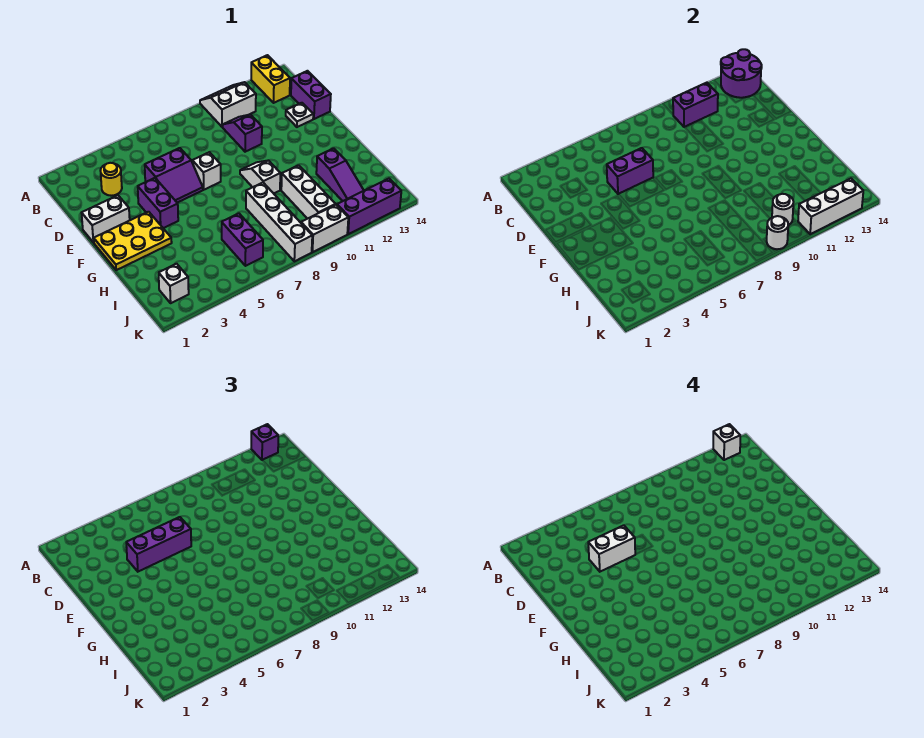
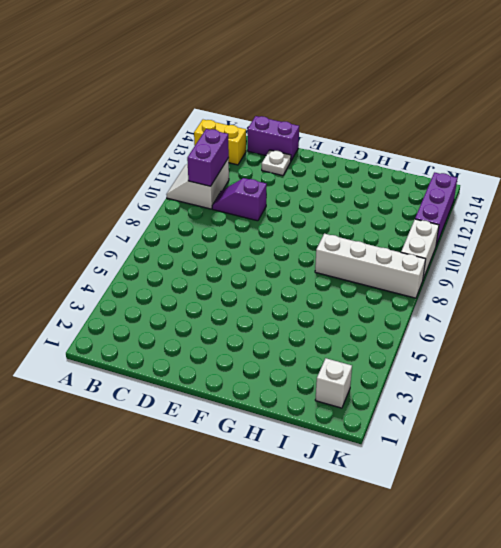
none -> yellow round brick C3 level 1
none -> purple slope D5:E6 level 1 top D
none -> white brick E1:E2 level 1

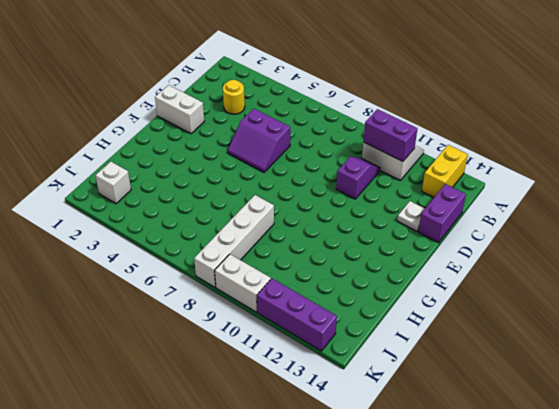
none -> purple brick E4:F4 level 1
none -> white brick E7 level 1
none -> yellow plate F1:G3 level 1

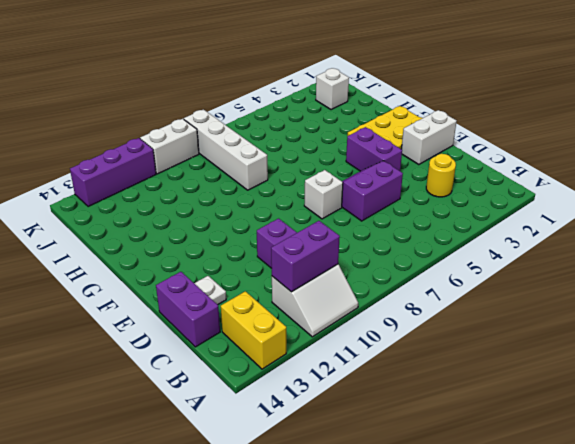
none -> white slope F9:G9 level 1 top G
none -> white brick H10:J10 level 1
none -> purple slope H12:J12 level 1 top H

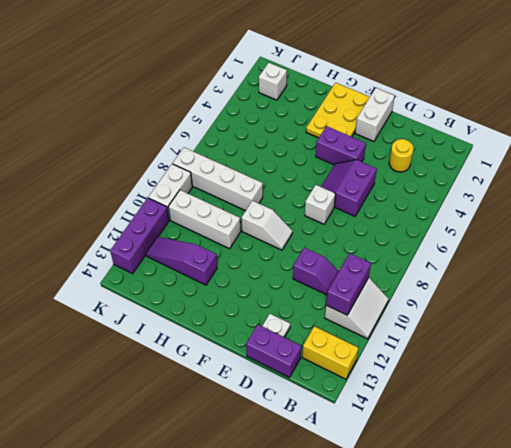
none -> purple brick I6:J6 level 1
none -> purple round brick A13:B14 level 2
none -> purple brick D5:D6 level 2

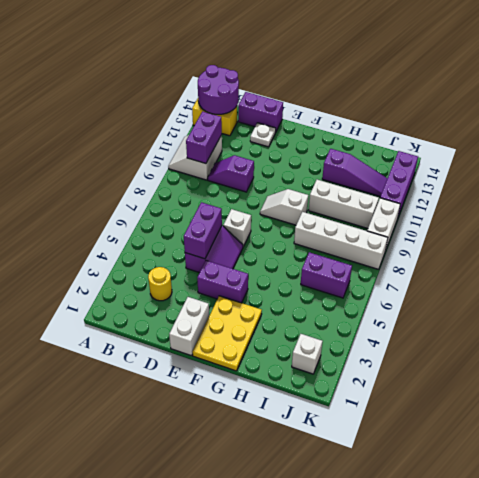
none -> white round brick J10 level 2
none -> white round brick K9 level 2
none -> white brick K11:K13 level 2

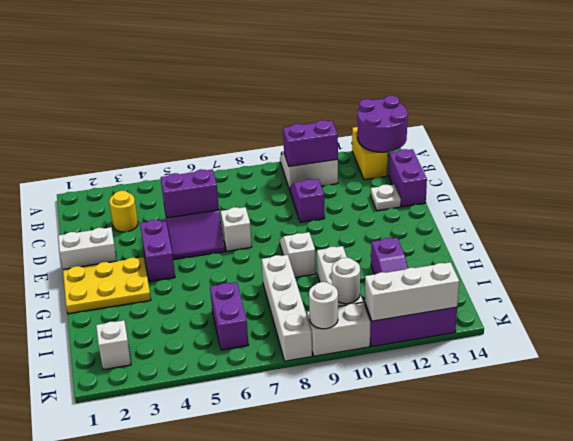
none -> purple brick A13 level 3
none -> purple brick D4:D6 level 3
none -> white brick A13 level 4

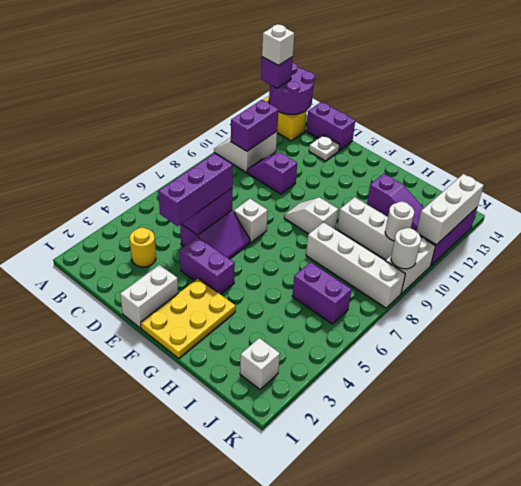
none -> white brick D4:D5 level 4

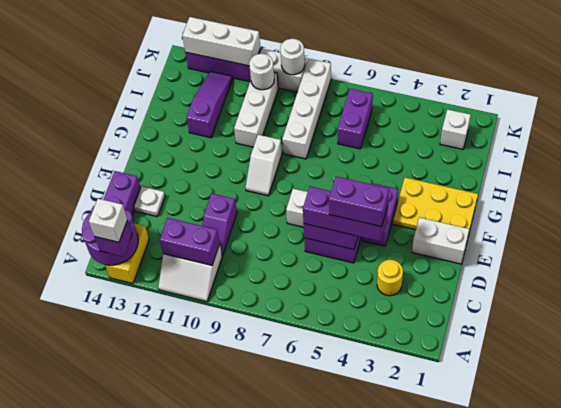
purple brick D4:D5 level 4 -> white brick D4:D5 level 4

